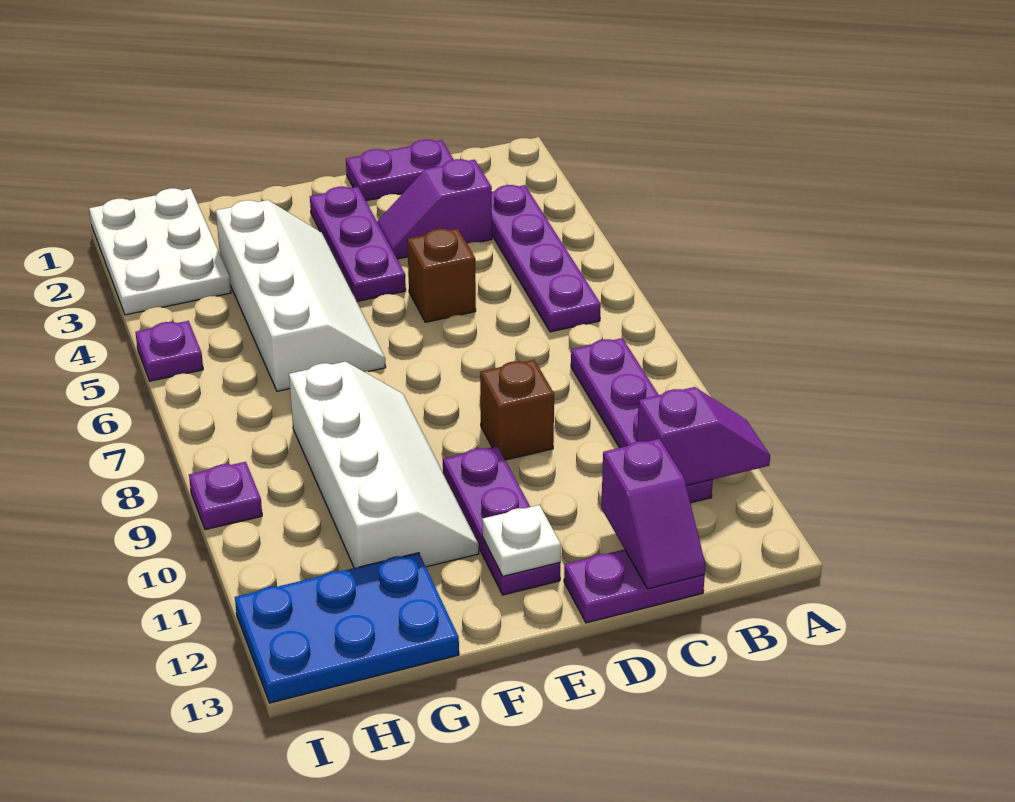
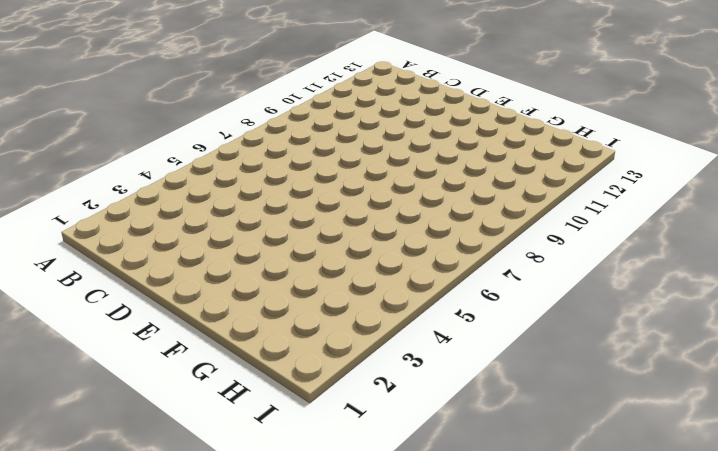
none -> purple plate B3:B6 level 1
none -> purple plate B8:B11 level 1
none -> purple plate C1:D1 level 1

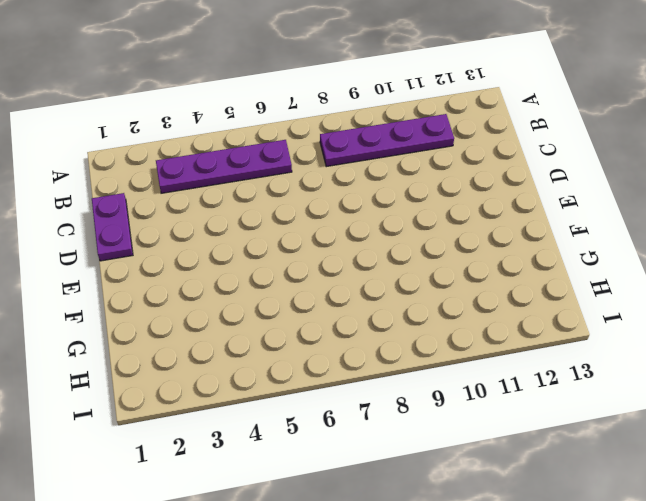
none -> purple slope C3:D3 level 1 top C
none -> purple plate C13:D13 level 1
none -> brown brick D5 level 1

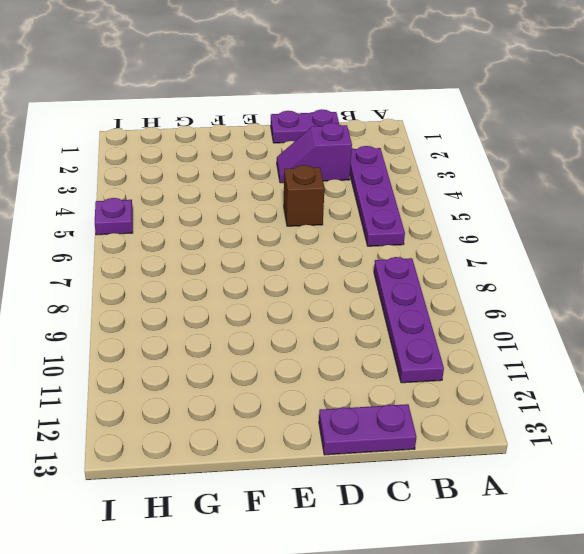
none -> brown brick D9 level 1
none -> purple plate E2:E4 level 1
none -> purple plate E10:E12 level 1

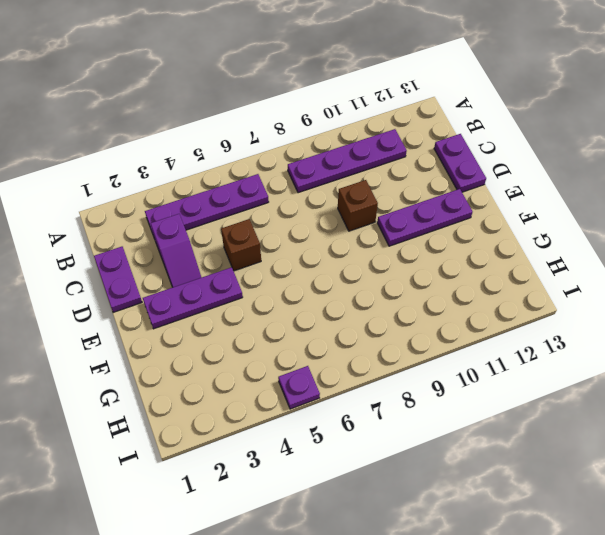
none -> white slope F3:G6 level 1 top G
none -> white slope F8:G11 level 1 top G
none -> blue plate G12:I13 level 1

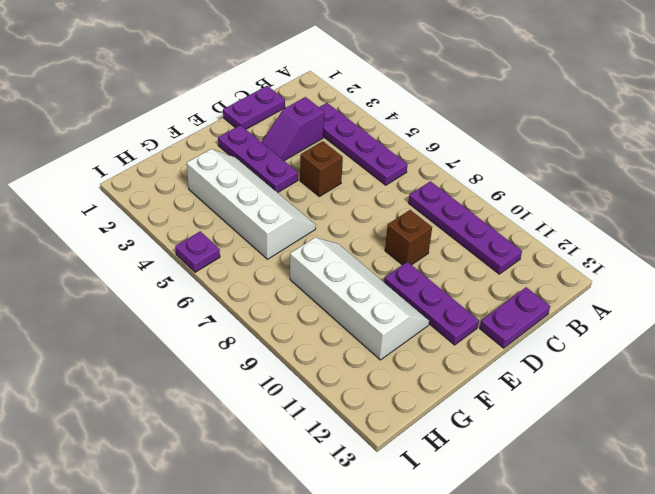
none -> blue plate G12:I13 level 1
none -> white plate H1:I3 level 1
none -> purple plate I9 level 1

